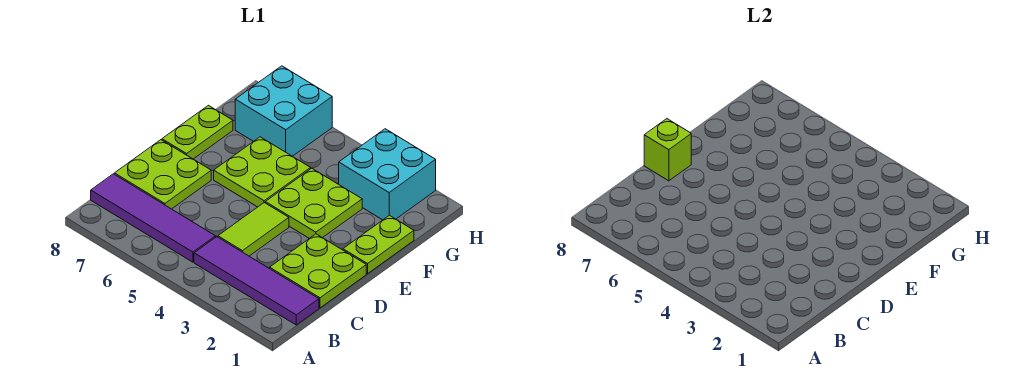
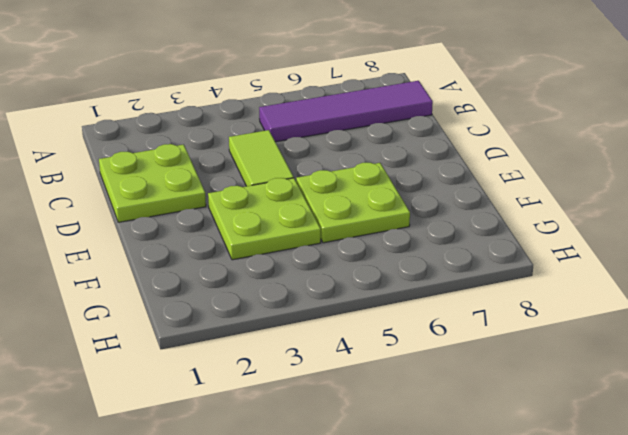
none -> purple tile B1:B4 level 1
none -> lime plate C7:D8 level 1
none -> lime plate E1:F1 level 1

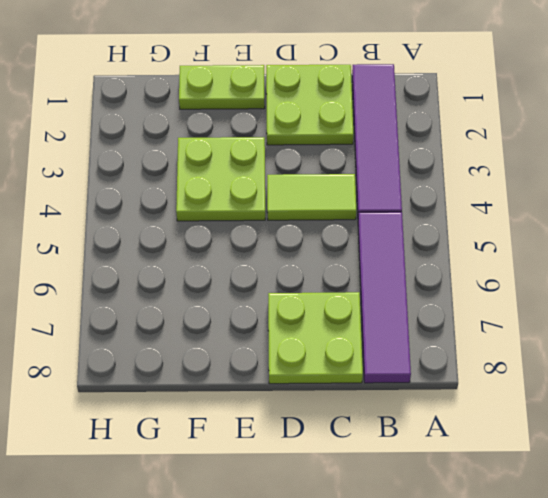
none -> lime plate E5:F6 level 1
none -> lime plate E8:F8 level 1
none -> cyan brick G2:H3 level 1

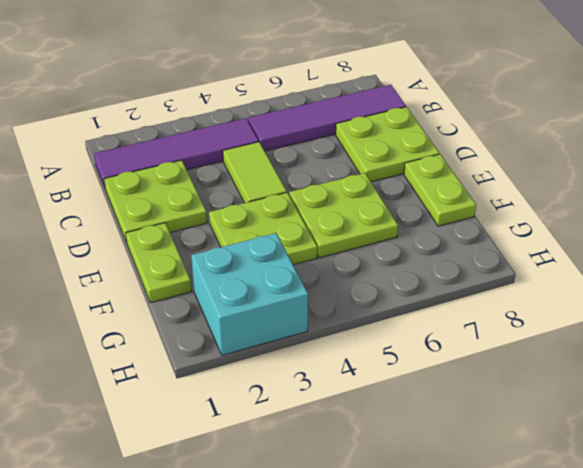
none -> cyan brick G6:H7 level 1
none -> lime brick D8 level 2

